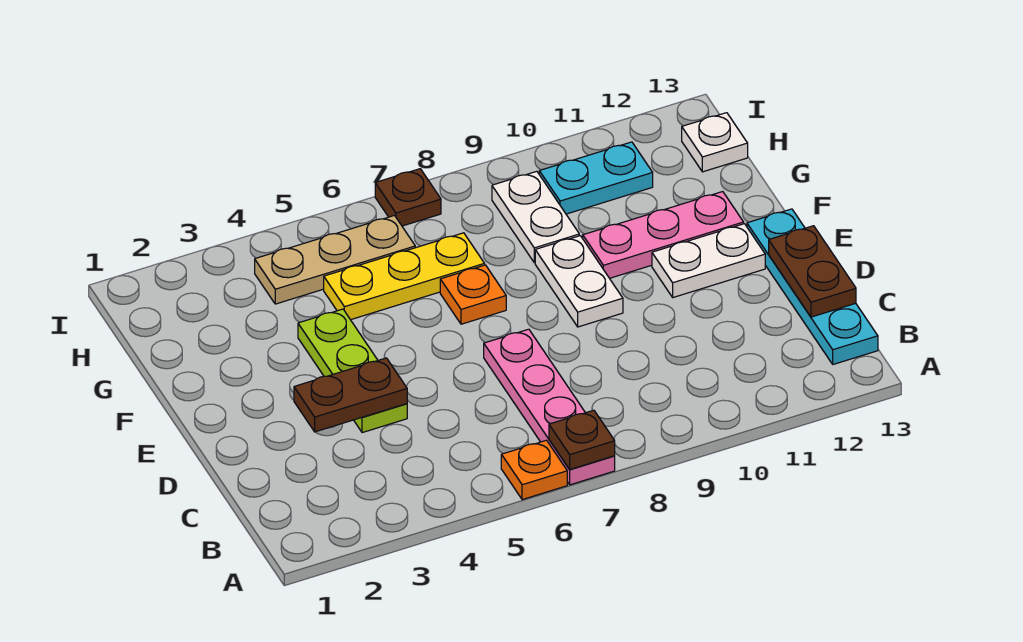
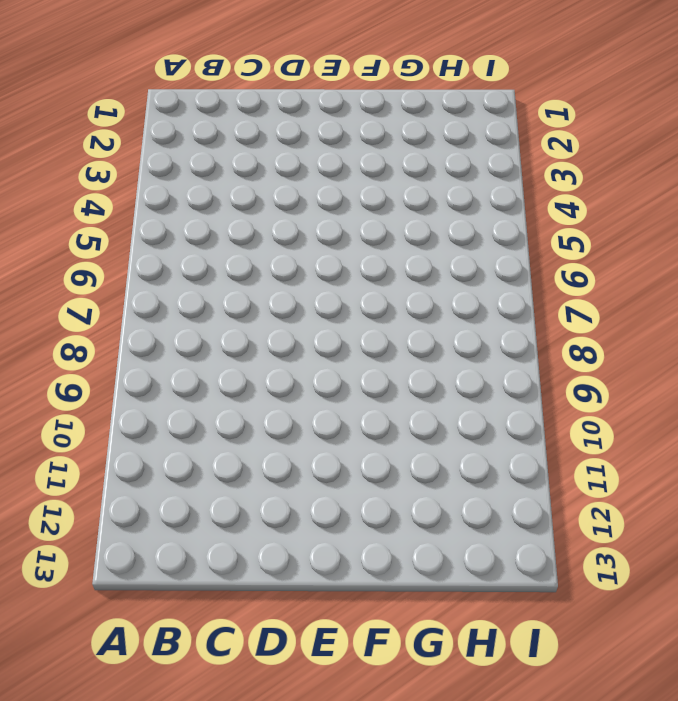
none -> orange plate A6 level 1
none -> pink plate A7:D7 level 1
none -> cyan plate B13:E13 level 1

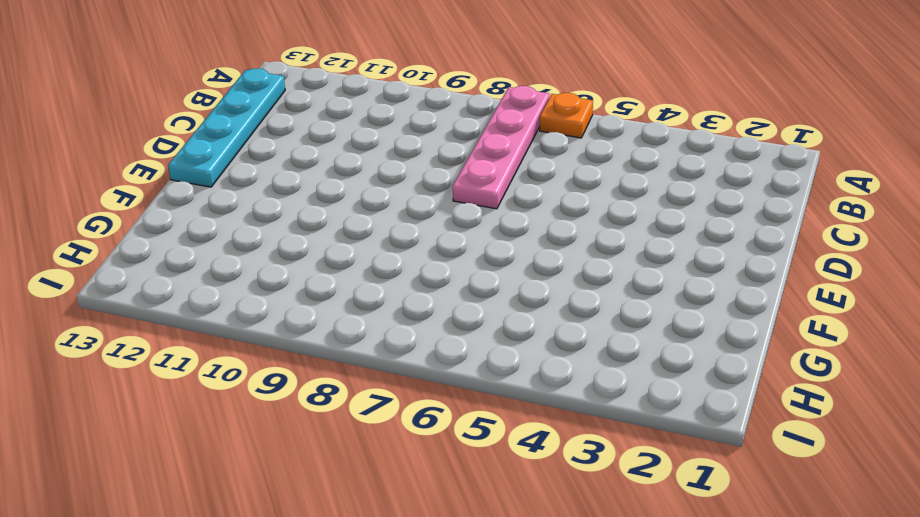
none -> lime plate D4:F4 level 1
none -> white plate E9:F9 level 1
none -> white plate E11:E12 level 1

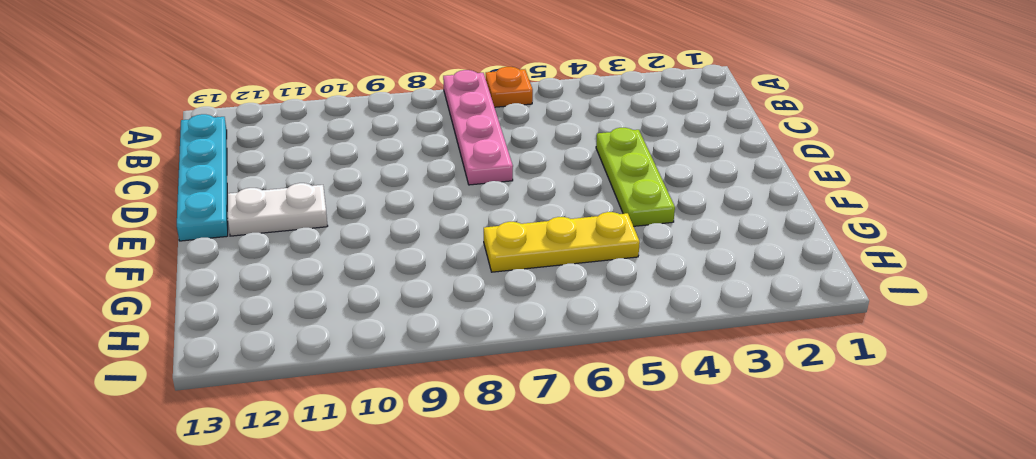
none -> white plate E9:F9 level 1
none -> orange plate F7 level 1
none -> pink plate F10:F12 level 1

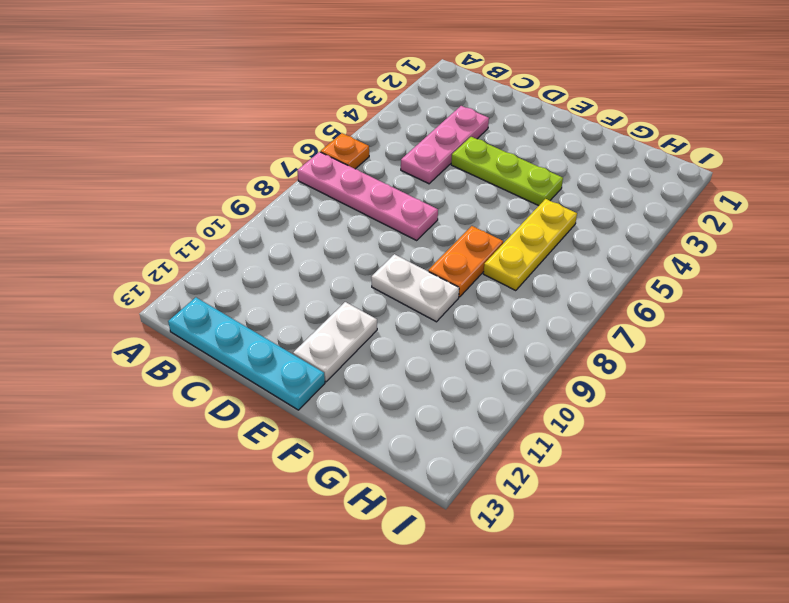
pink plate C3:C5 level 1 -> pink plate F10:F12 level 1
orange plate F7:F8 level 1 -> orange plate F7 level 1
none -> white plate G9:H9 level 1
none -> tan plate H4:H6 level 1
none -> cyan plate H10:H11 level 1

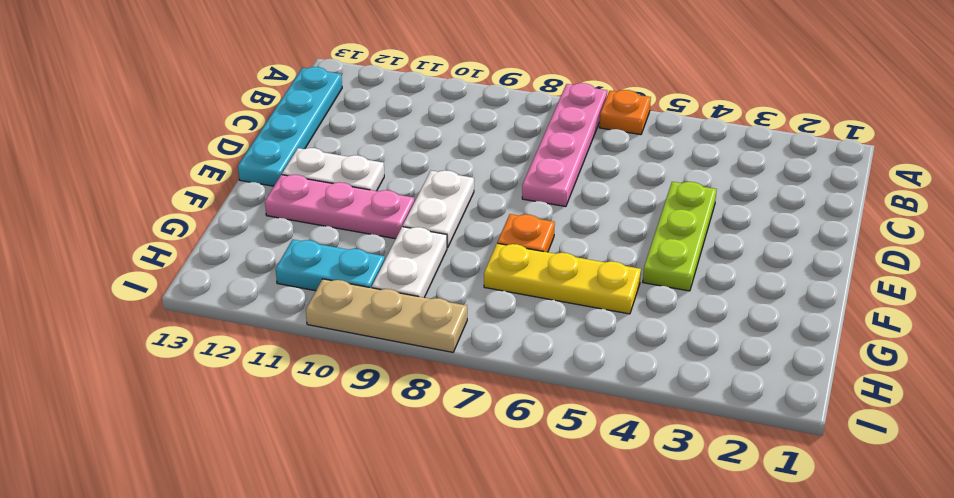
tan plate I8:I10 level 1 -> tan plate H4:H6 level 1
none -> white plate H13 level 1
none -> brown plate I7 level 1
none -> brown plate A7 level 2

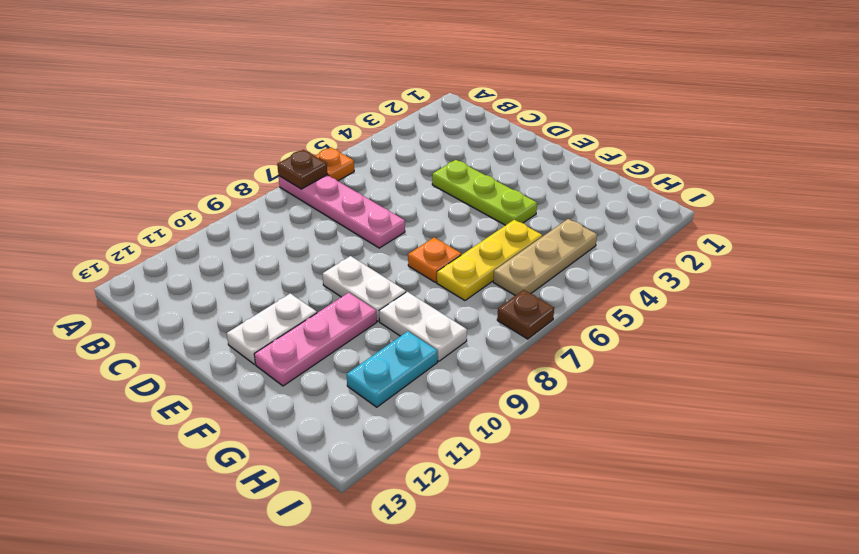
none -> cyan plate B13:E13 level 1
none -> white plate H13 level 1
none -> brown plate C13:D13 level 2

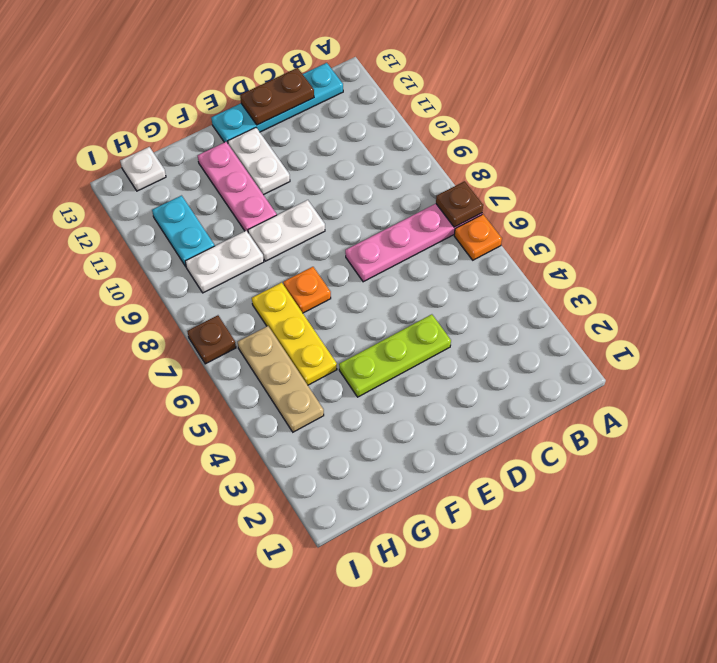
none -> brown plate D3:D4 level 2

